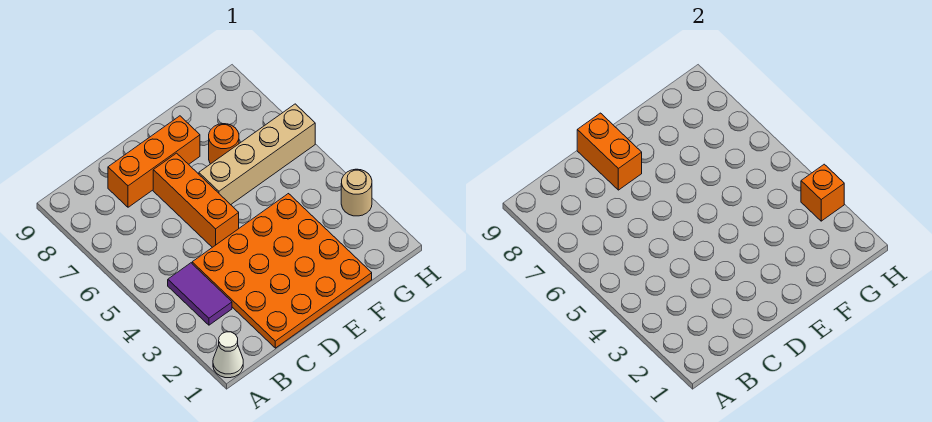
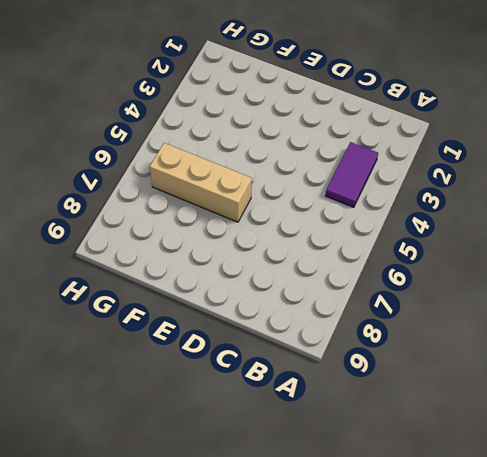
tan brick E6:G6 level 1 -> tan brick E6:H6 level 1
none -> white cone A1 level 1
none -> orange plate C1:F4 level 1

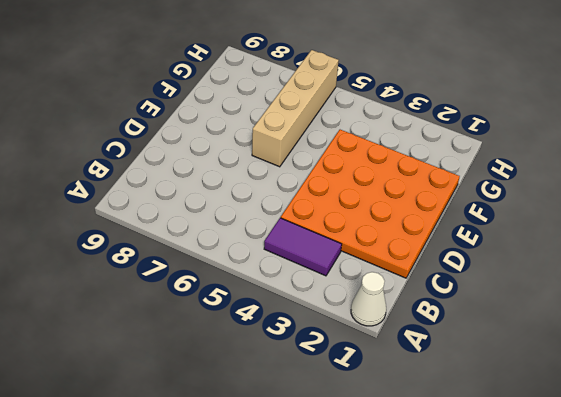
none -> orange brick C8:E8 level 1
none -> orange brick D5:D7 level 1

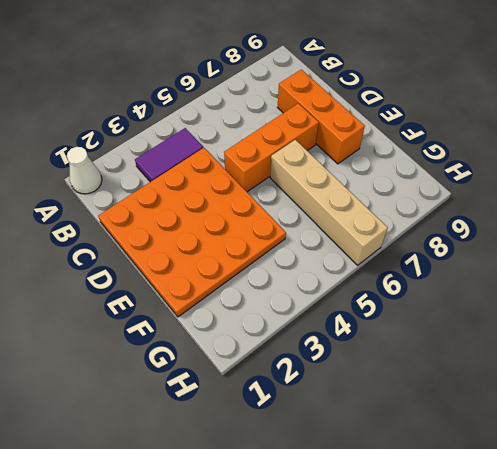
none -> orange round brick F7 level 1
none -> tan round brick H3 level 1

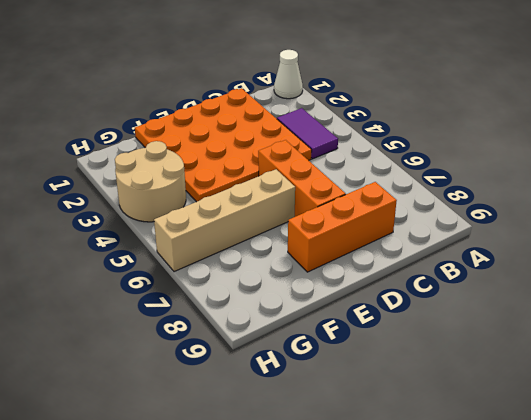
tan round brick G3:H4 level 1 -> tan round brick H3 level 1
none -> orange round brick F7 level 1
none -> orange brick D8:D9 level 2

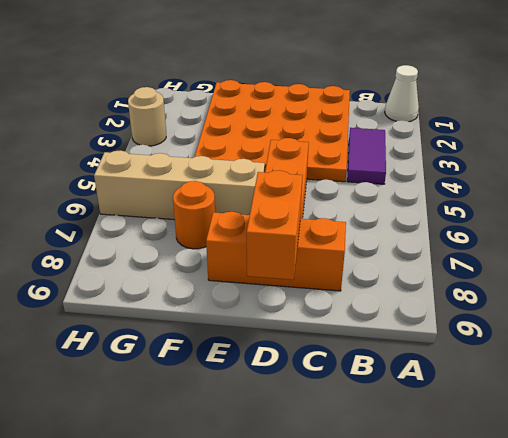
none -> orange brick H3 level 2

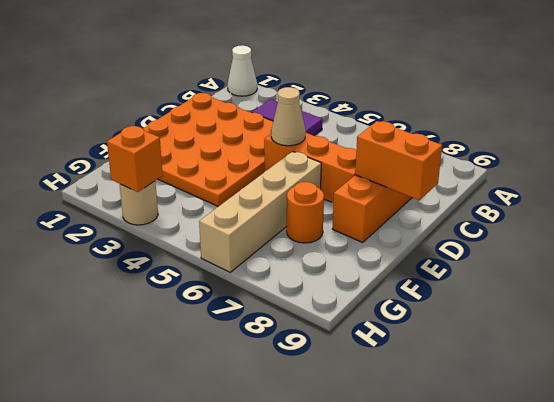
tan cone D5 level 2 -> none

